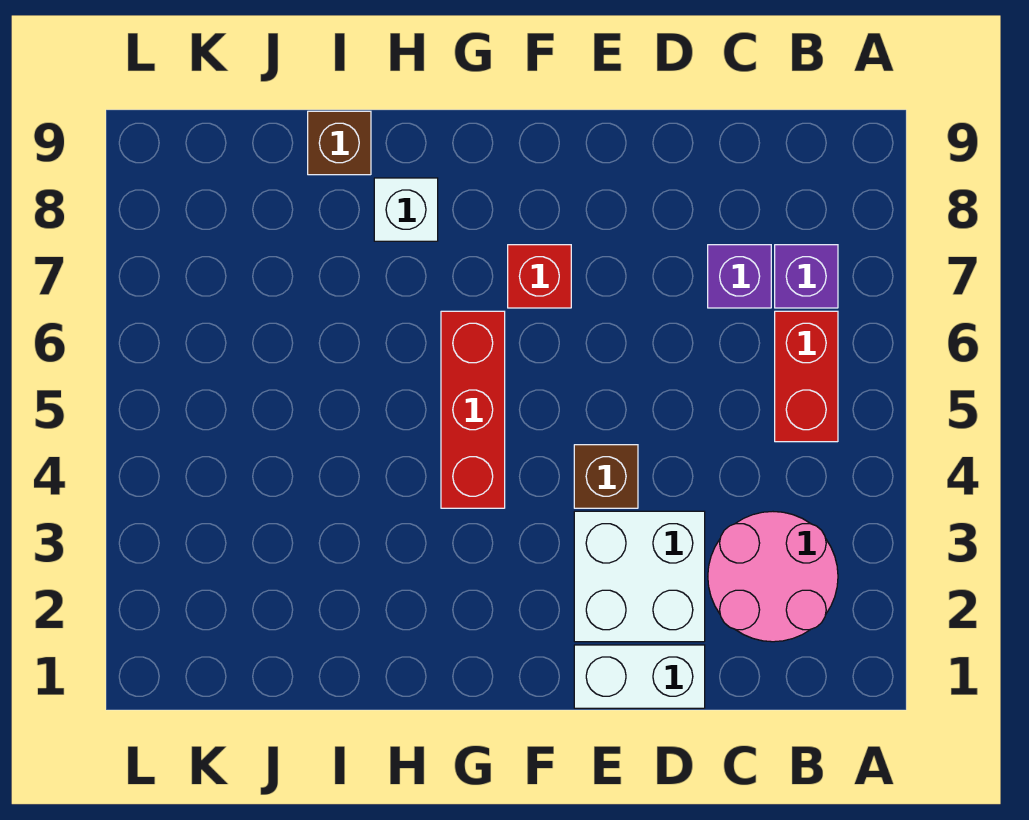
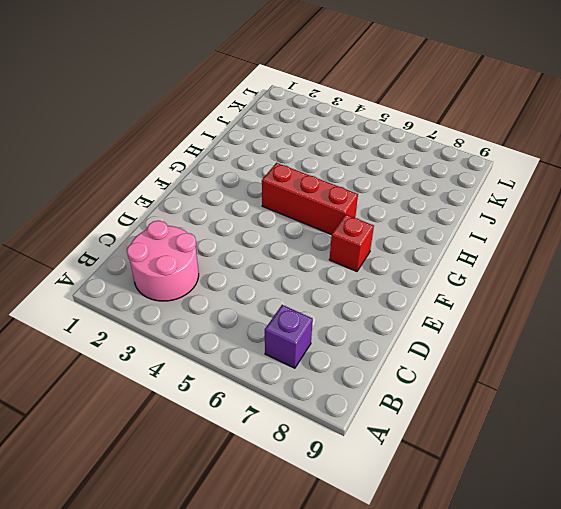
none -> red brick B5:B6 level 1
none -> purple brick C7 level 1

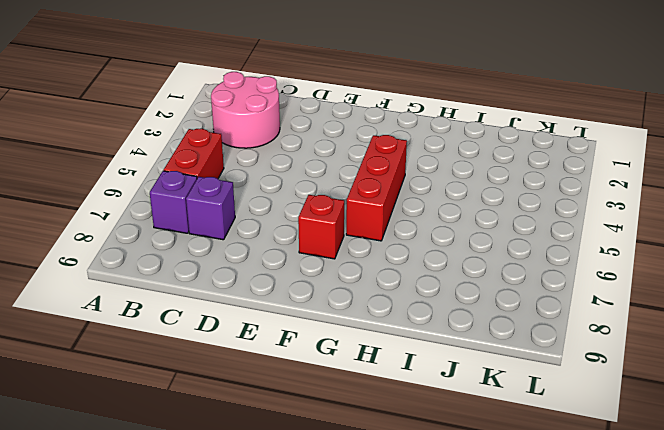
none -> white brick D1:E1 level 1
none -> white brick D2:E3 level 1

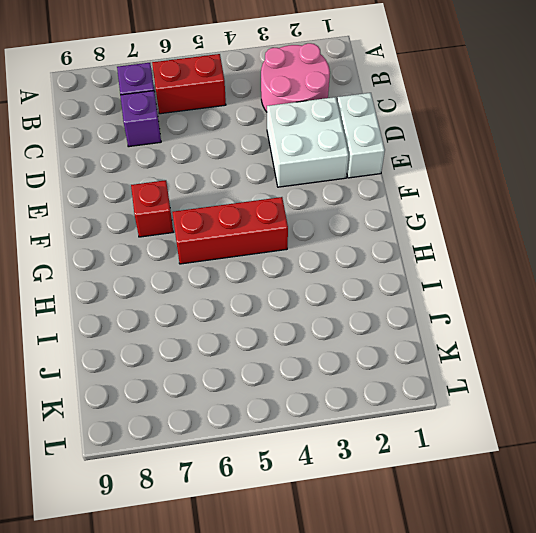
none -> brown brick E4 level 1
none -> white brick H8 level 1

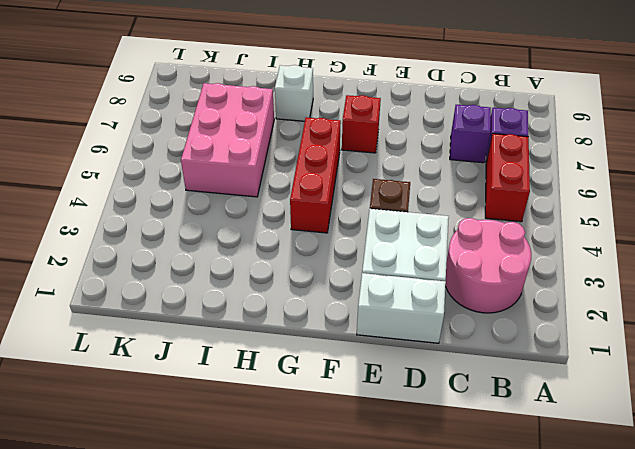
pink brick I5:J7 level 1 -> none
none -> brown brick I9 level 1

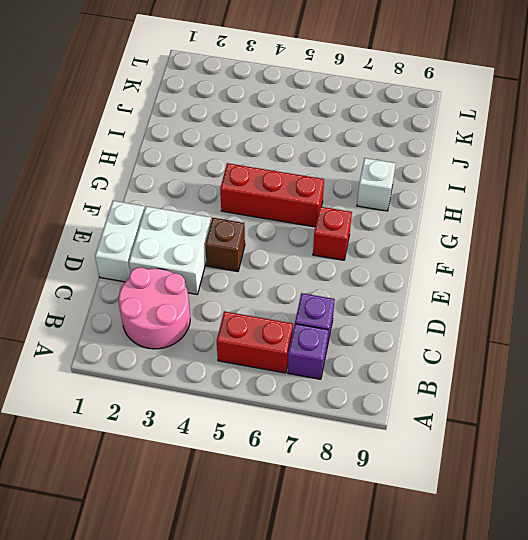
none -> brown brick I9 level 1

